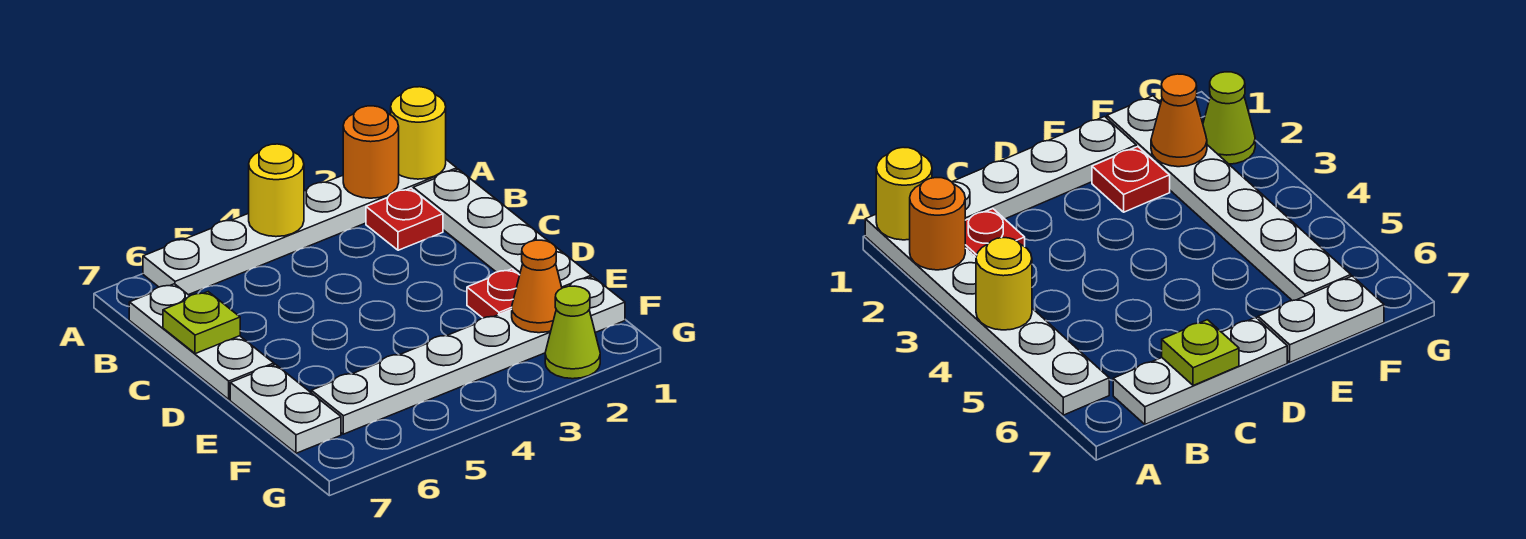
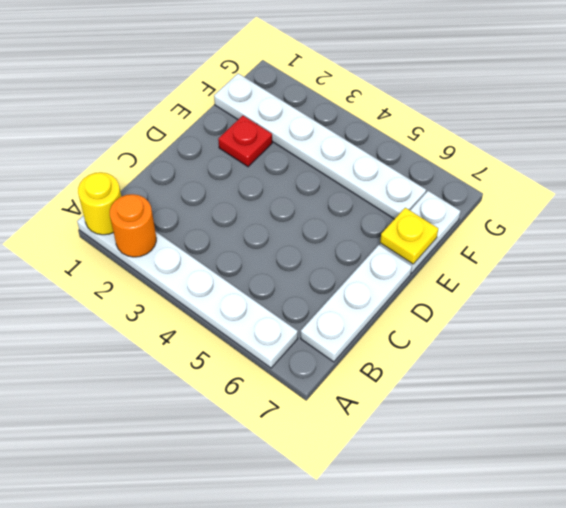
yellow plate E7 level 2 -> none
none -> white plate B1:E1 level 1
none -> red plate B2 level 1
none -> lime cone G2 level 1

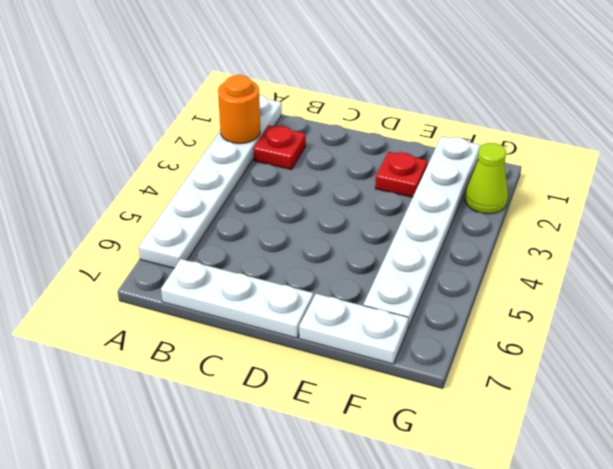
none -> white plate B1:E1 level 1
none -> yellow round brick A1 level 2
none -> yellow round brick A4 level 2

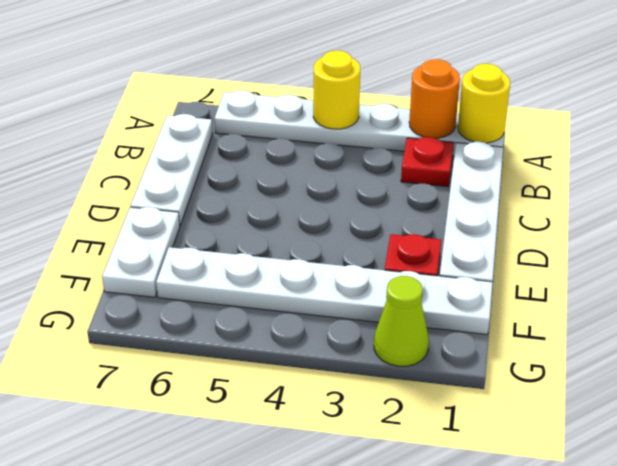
none -> lime plate C7 level 2
none -> orange cone F2 level 2

